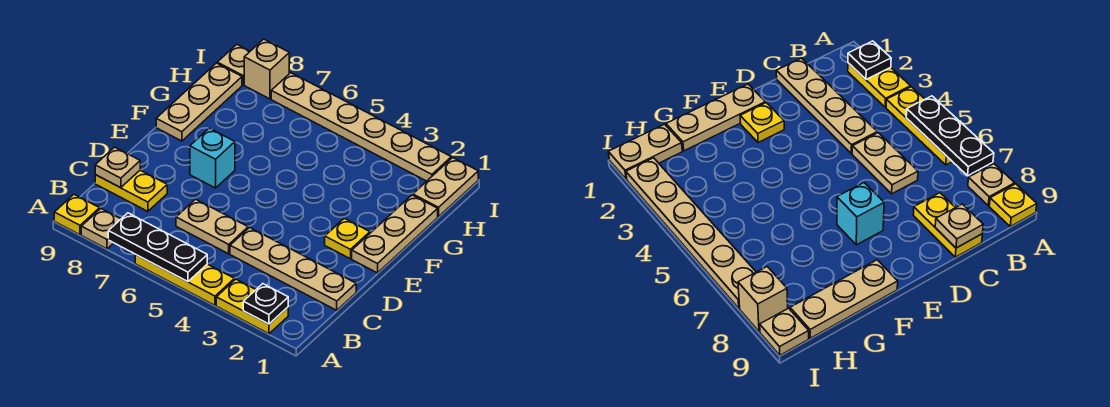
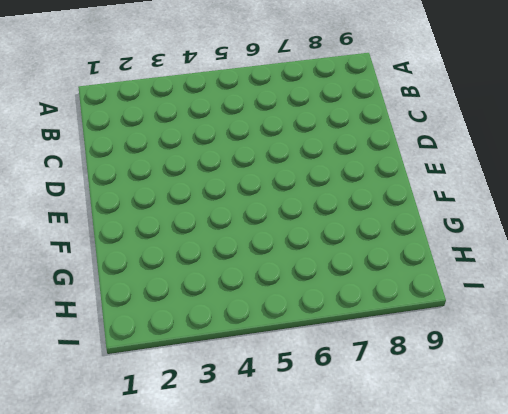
none -> yellow plate A2:A3 level 1
none -> yellow plate A4:A6 level 1
none -> tan plate A8 level 1

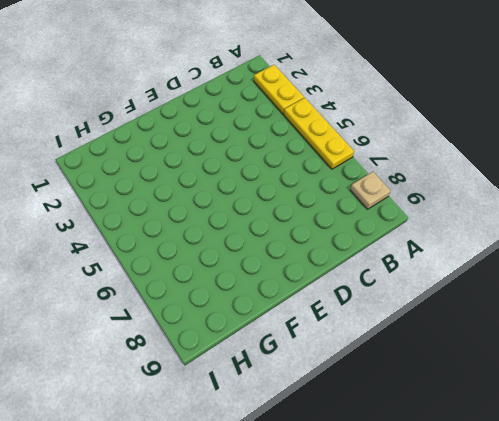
none -> yellow plate A9 level 1
none -> tan plate C1:C4 level 1
none -> tan plate C5:C6 level 1

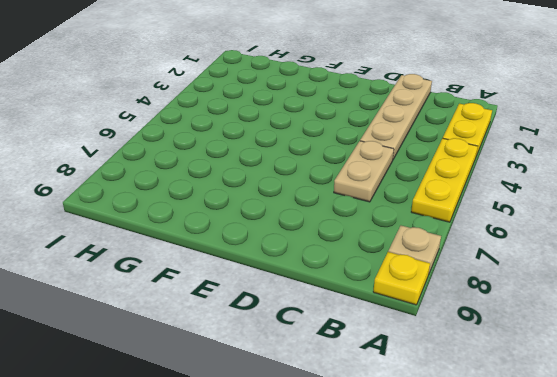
none -> yellow plate C8:C9 level 1
none -> tan plate E1:G1 level 1
none -> yellow plate E2 level 1

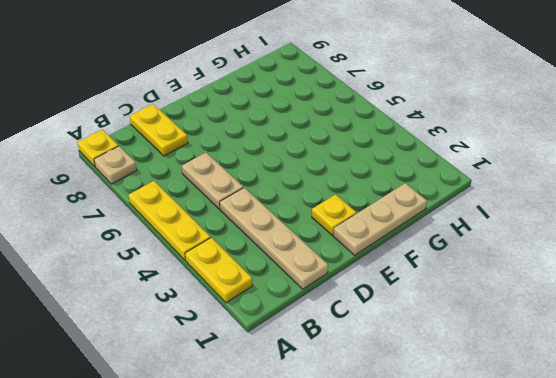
none -> cyan brick E7 level 1
none -> tan plate F9:H9 level 1
none -> tan plate H1:I1 level 1

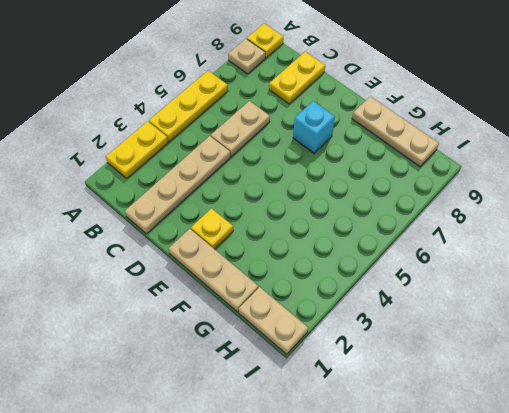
none -> tan plate I2:I7 level 1
none -> tan brick I8 level 1
none -> tan plate I9 level 1

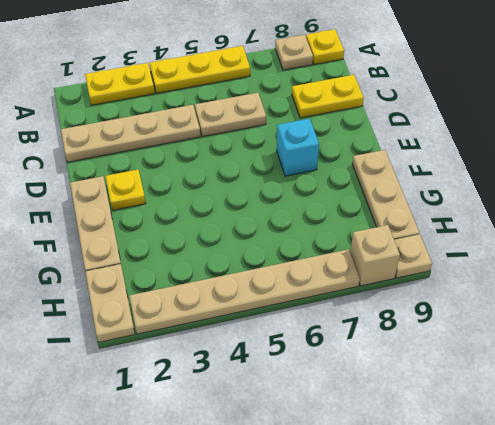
none -> black plate A2 level 2
none -> black plate A5:A7 level 2
none -> tan plate C9 level 2

